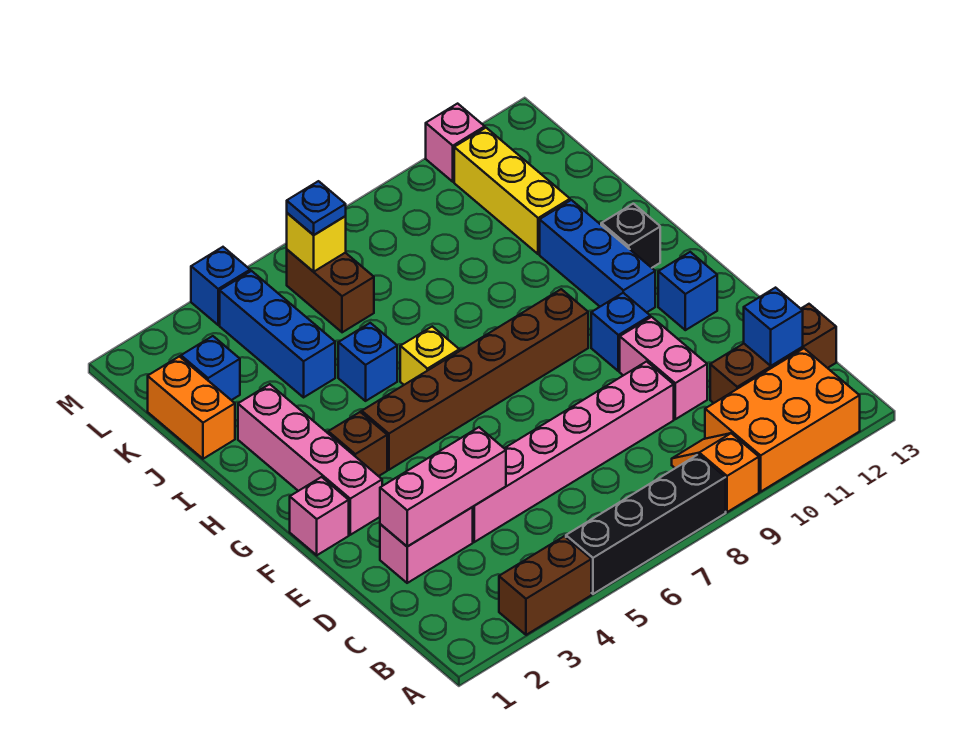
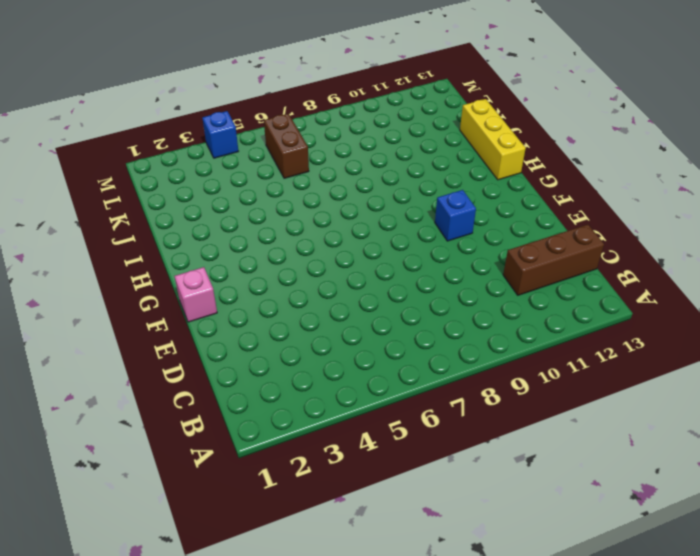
yellow brick H13:J13 level 1 -> yellow brick J11:L11 level 1
none -> brown brick A3:A4 level 1
none -> black brick A5:A8 level 1
none -> orange slope A9:B9 level 1 top A

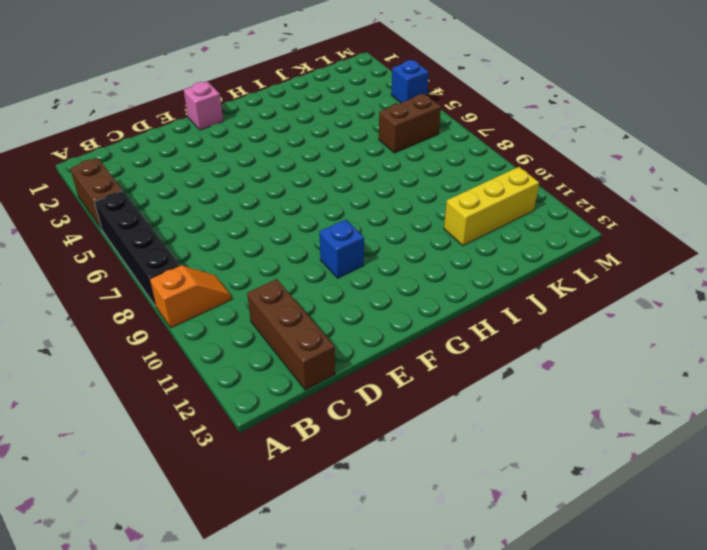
none -> orange brick A10:B12 level 1
none -> pink brick D2:D3 level 1
none -> pink brick D4:D9 level 1

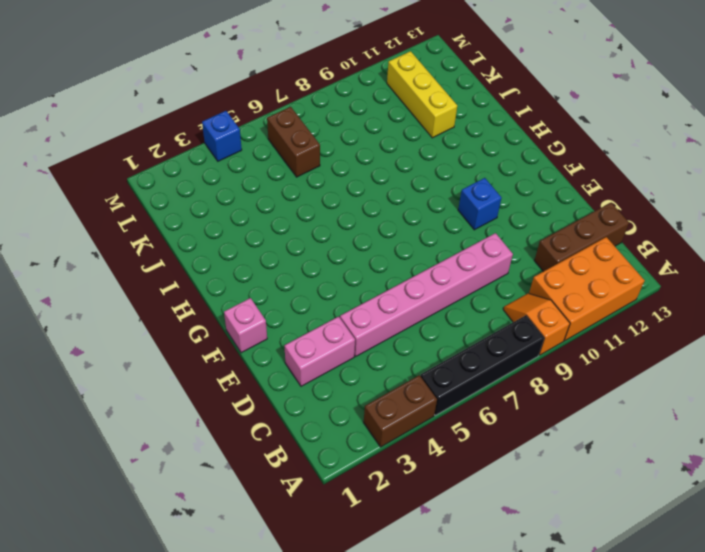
none -> pink brick D10:E10 level 1
none -> pink brick F2:I2 level 1
none -> blue brick F12 level 1

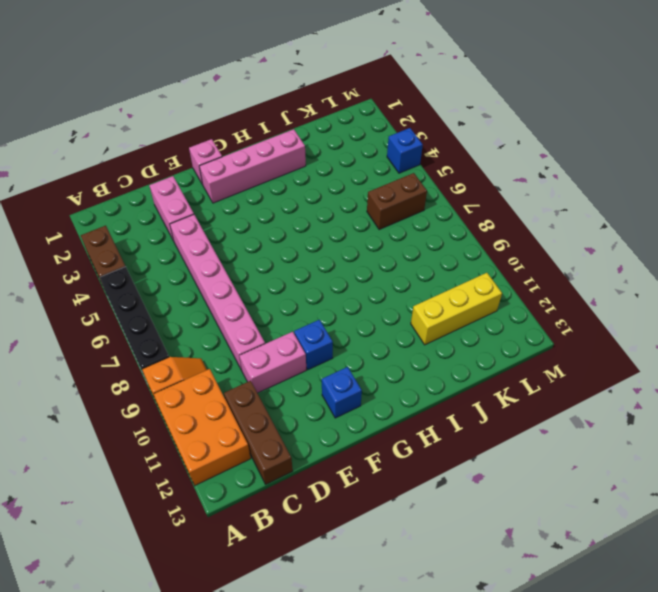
none -> brown brick G3 level 1
none -> brown brick G4:G9 level 1
none -> blue brick G11:I11 level 1

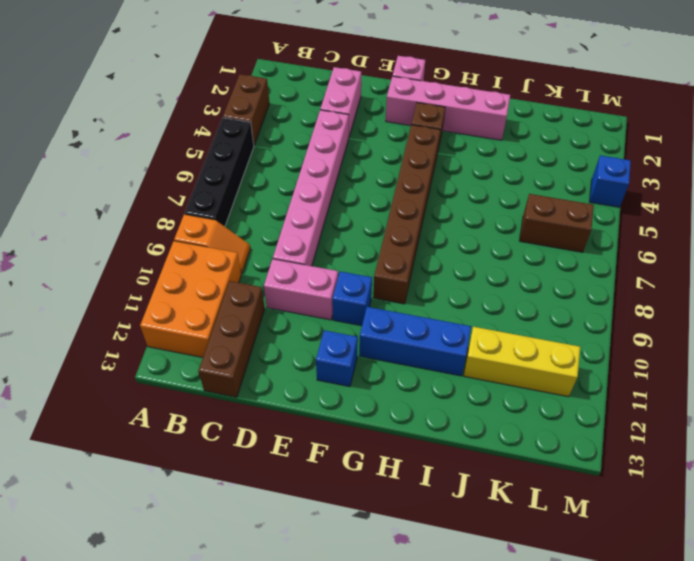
none -> yellow brick H6 level 1
none -> black brick H12 level 1
none -> blue brick I5 level 1

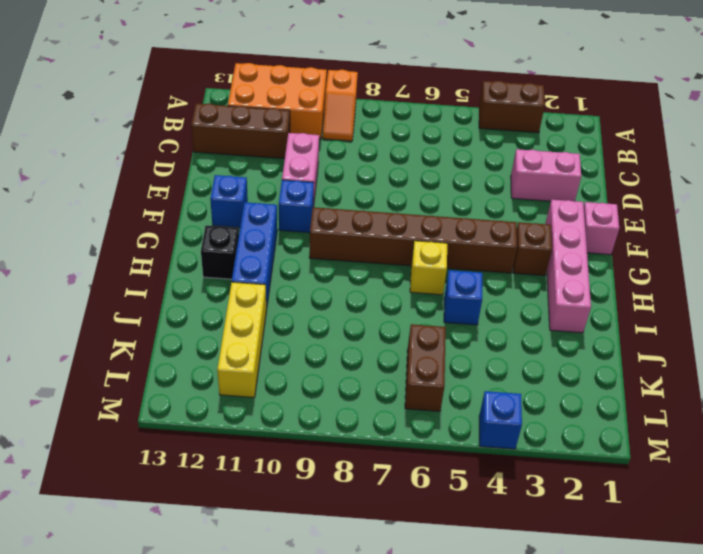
none -> black brick A5:A8 level 1
none -> pink brick D4:D9 level 1
none -> orange brick J1:K1 level 1

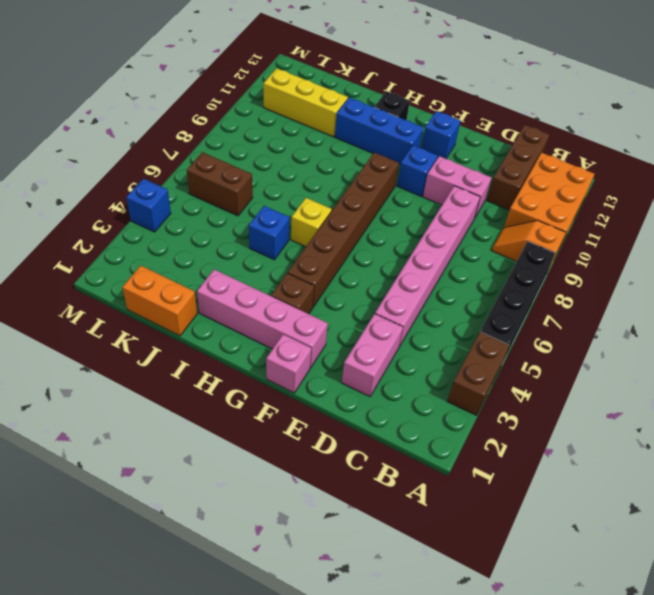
none -> blue brick J4:L4 level 1
none -> blue brick K2 level 1
none -> pink brick M11 level 1

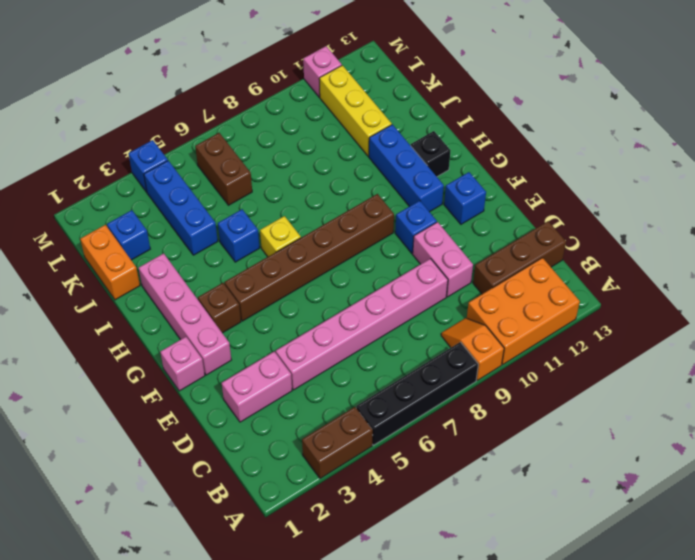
none -> blue brick C12 level 2
none -> pink brick D2:D4 level 2
none -> yellow brick L6 level 2

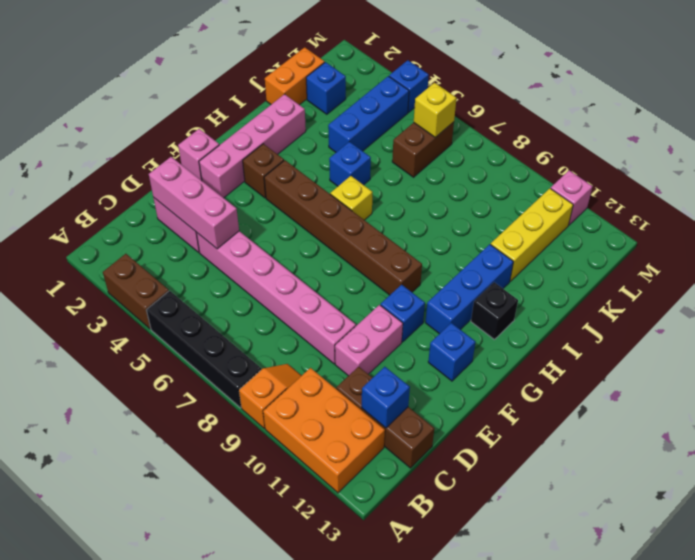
none -> blue plate L6 level 3

